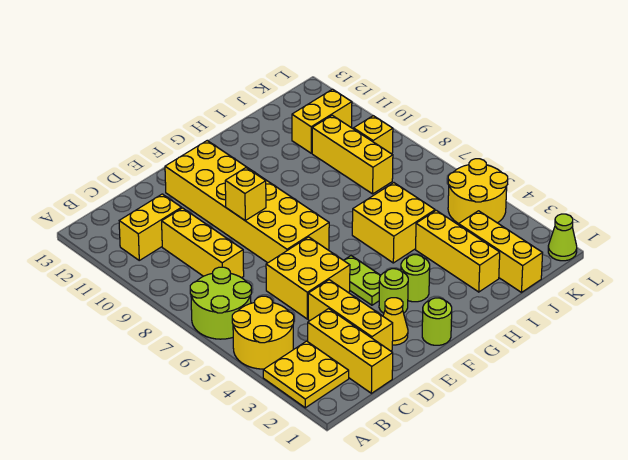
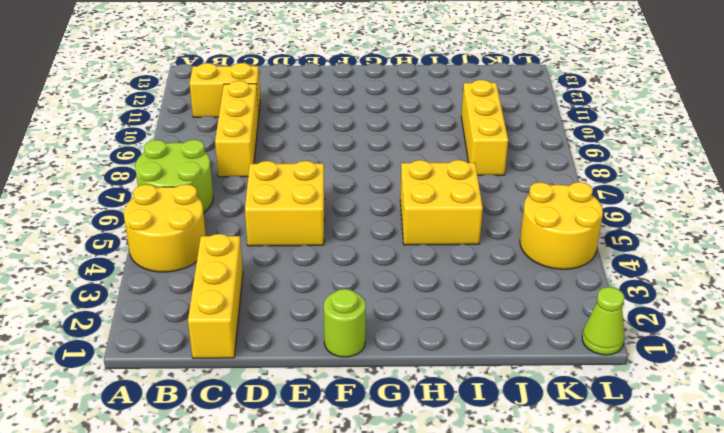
none -> yellow plate A2:B3 level 1
none -> yellow brick D2:D4 level 1
none -> yellow cone E2 level 1

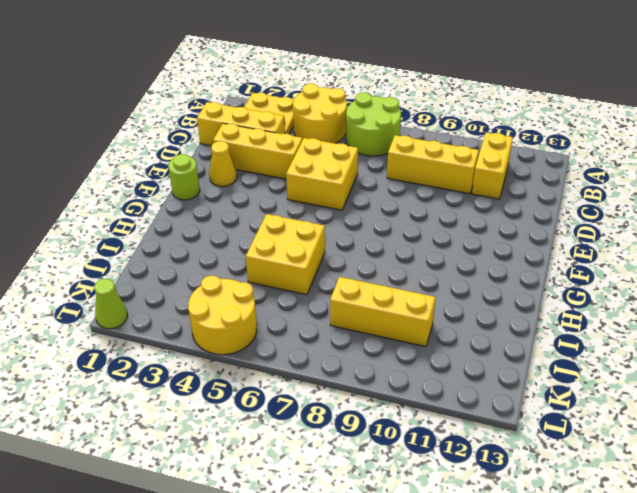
none -> yellow brick E7:F12 level 1
none -> lime round brick F3 level 1
none -> lime plate F4:F5 level 1

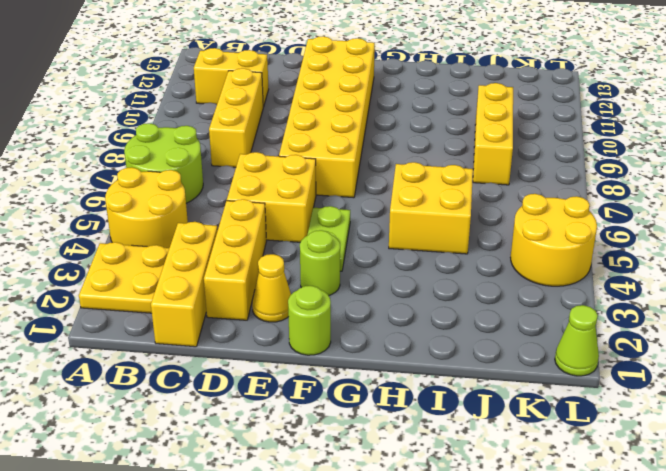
none -> lime round brick G3 level 1
none -> yellow brick I2:I4 level 1
none -> yellow brick J1:J3 level 1

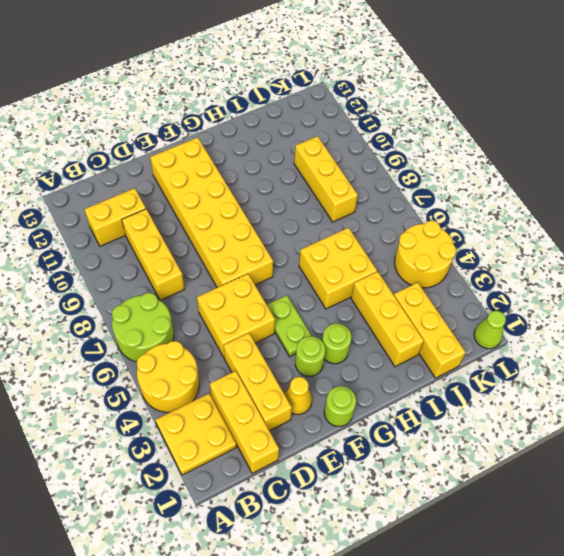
none -> yellow brick J11:K11 level 1
none -> yellow brick K9 level 1
none -> yellow brick E9 level 2

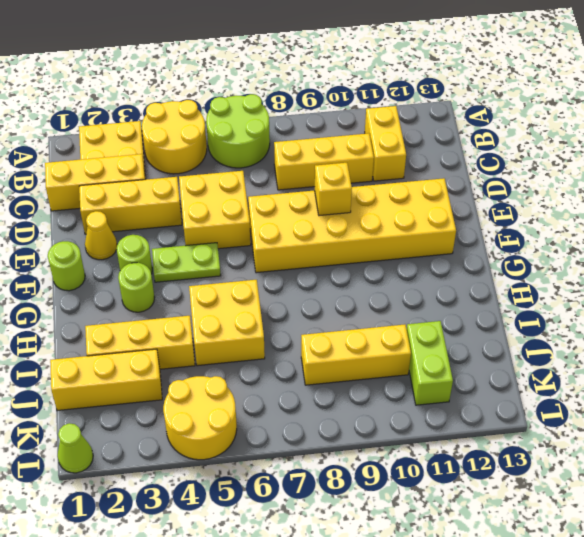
lime brick J11:K11 level 1 -> yellow brick J11:K11 level 1
none -> yellow brick K9 level 1

